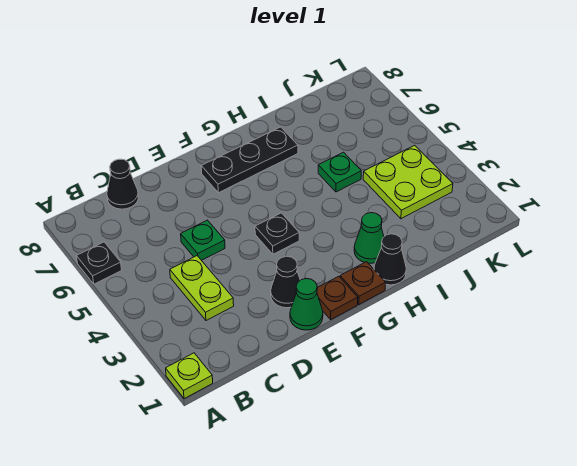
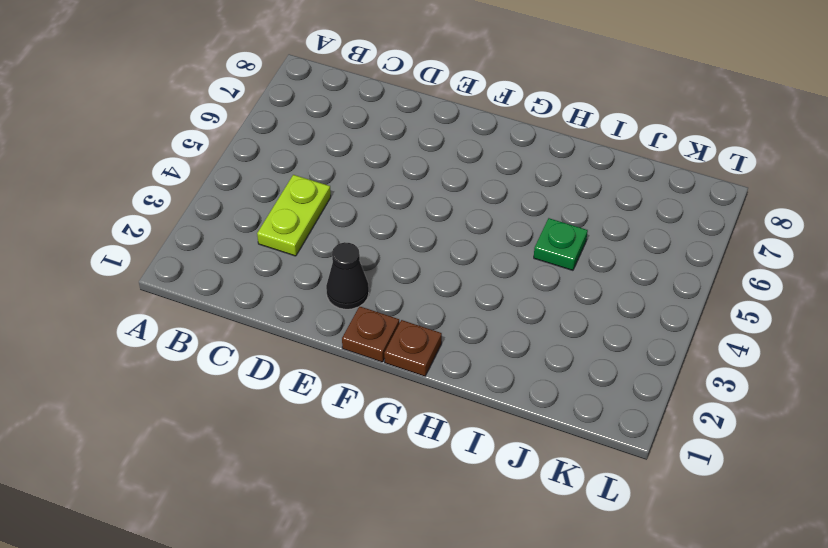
none -> lime plate A1 level 1
none -> black plate A6 level 1
none -> black cone C8 level 1

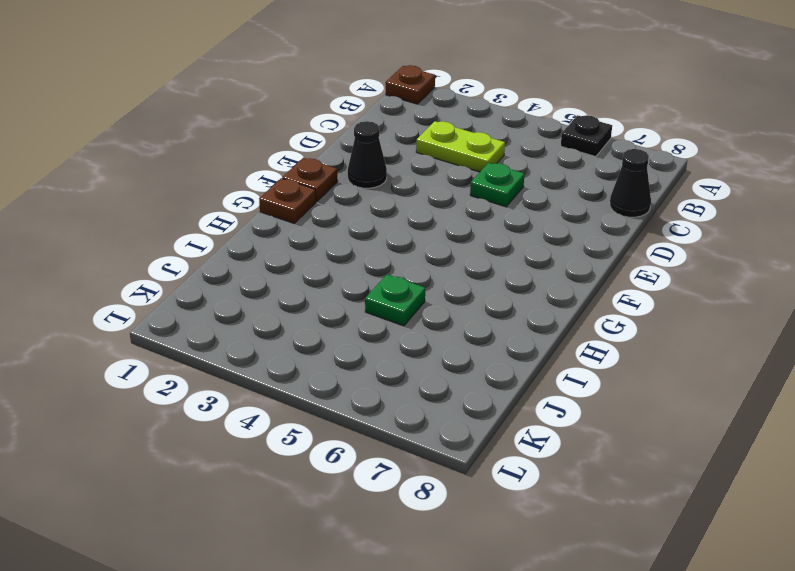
brown plate A1 level 1 -> lime plate A1 level 1
none -> green cone E1 level 1
none -> black plate F4 level 1
none -> black plate F7:H7 level 1

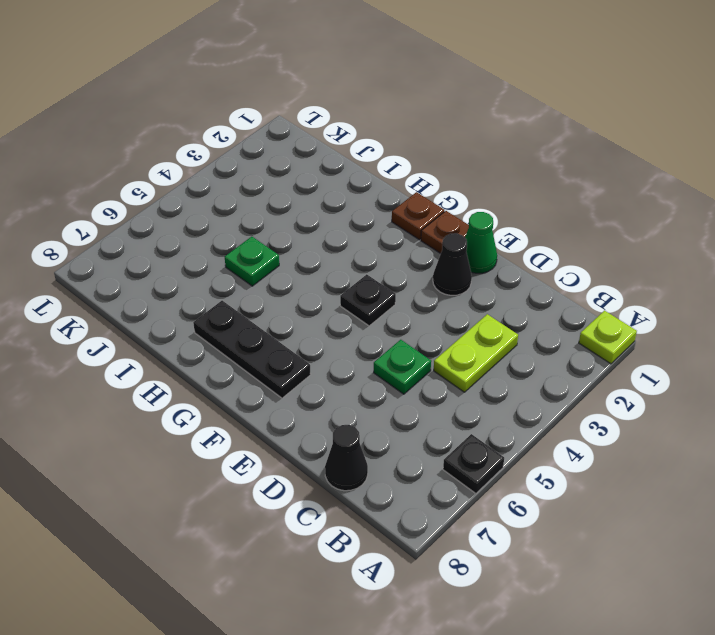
none -> black cone H1 level 1
none -> green cone H2 level 1
none -> lime plate J3:K4 level 1

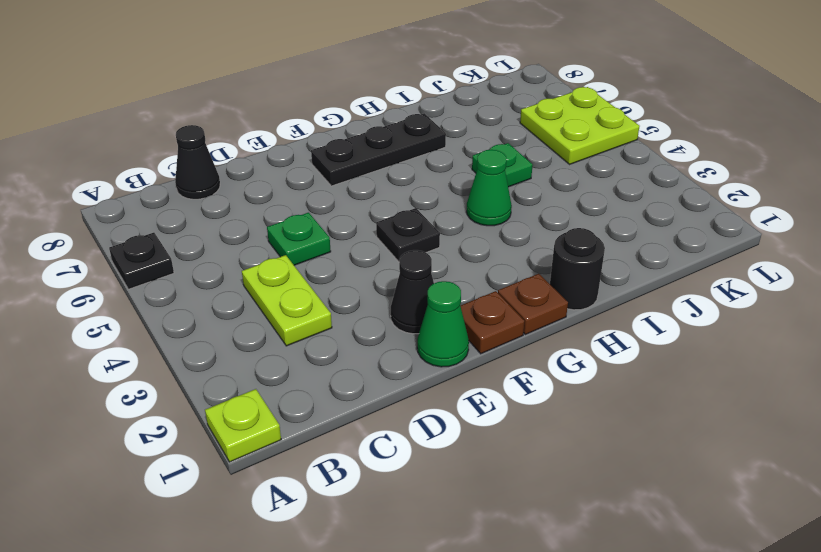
black round brick H1 level 1 -> black cone H1 level 1
green cone H4 level 1 -> green cone H2 level 1
lime plate K5:L6 level 1 -> lime plate J3:K4 level 1

